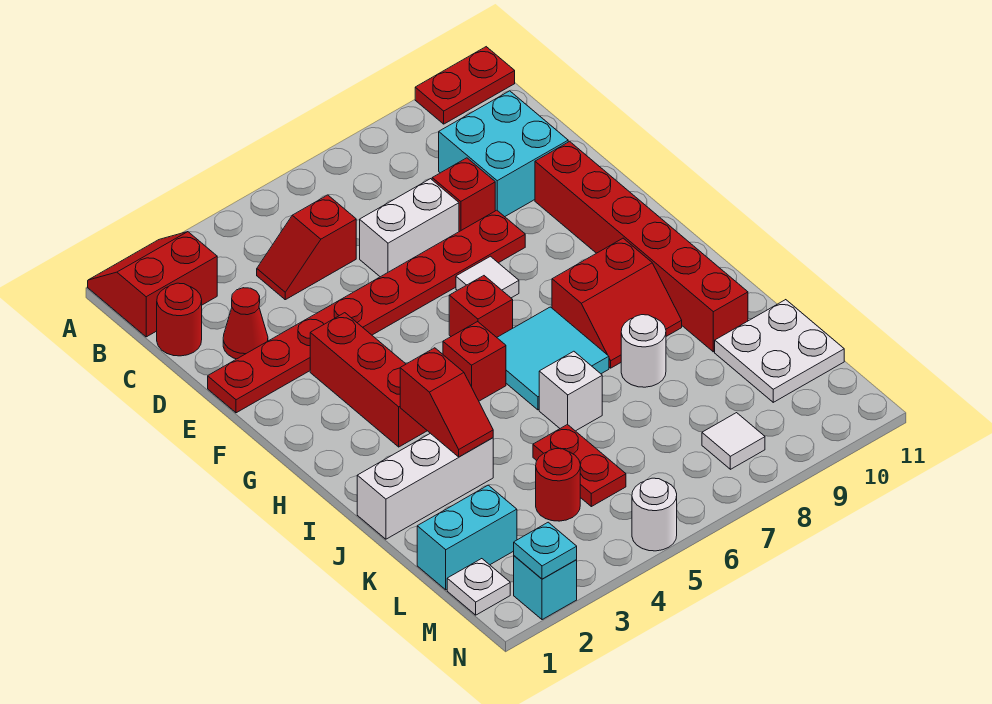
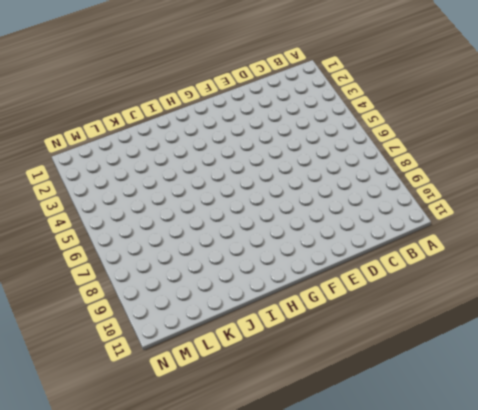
none -> red slope A1:B2 level 1 top B
none -> red plate A10:A11 level 1
none -> red round brick C1 level 1

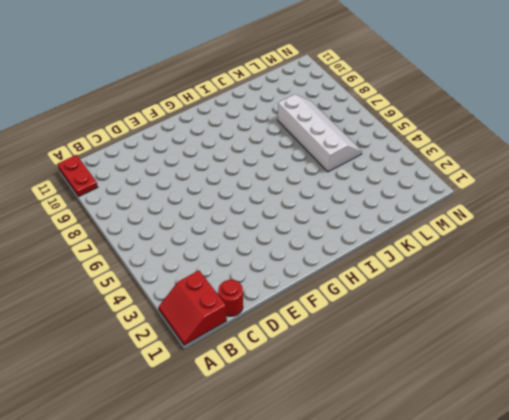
white slope K5:L8 level 1 top K -> red plate K5:L5 level 1
none -> red slope C4:C5 level 1 top 5
none -> cyan brick C9:D10 level 1
none -> red cone D2 level 1

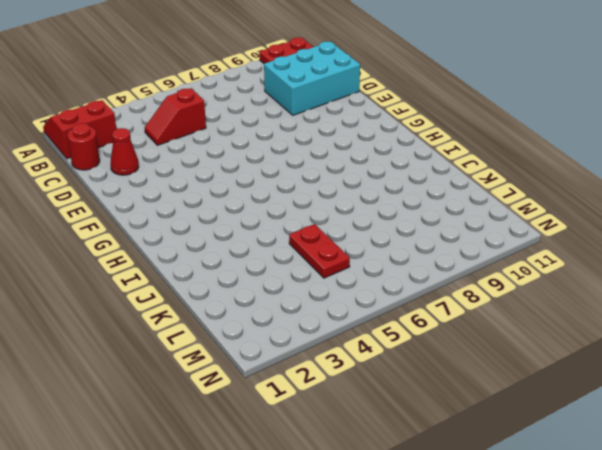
cyan brick C9:D11 level 1 -> cyan brick C9:D10 level 1
none -> white brick D6:D7 level 1
none -> red brick D8 level 1
none -> red plate E1:E8 level 1

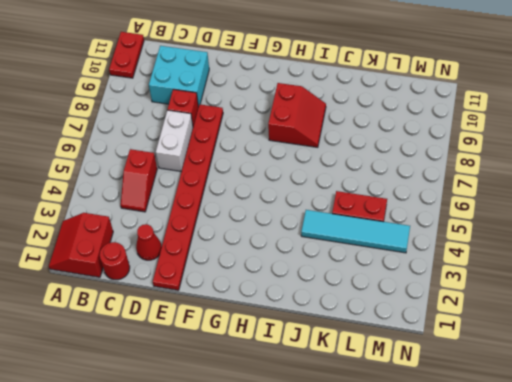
cyan tile J4:M4 level 1 -> red round brick L4 level 1
none -> red brick E10:J10 level 1
none -> red brick F3:H3 level 1
none -> white tile F7 level 1

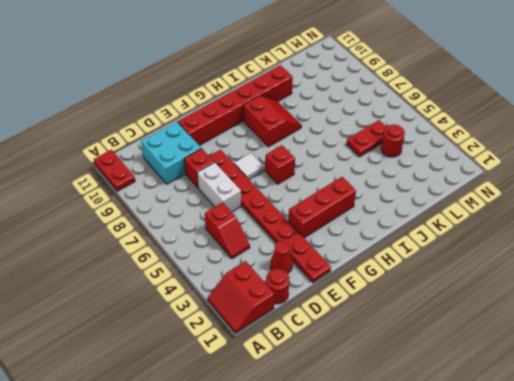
none -> red brick H5 level 1
none -> cyan tile H6:I7 level 1
none -> white brick J1:J3 level 1

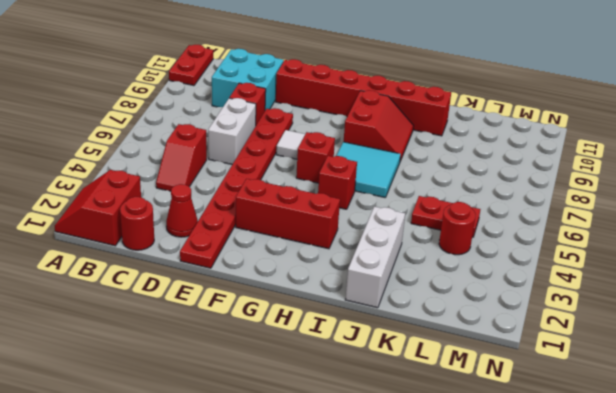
none -> white brick J6 level 1
none -> white round brick J8 level 1
none -> white plate K10:L11 level 1

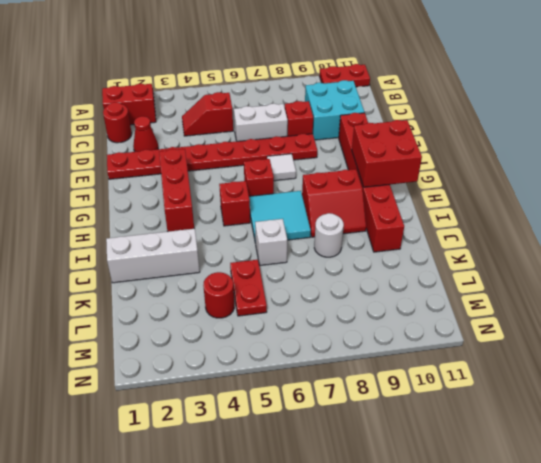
red brick G10:H11 level 2 -> none
none -> white plate K10:L11 level 1
none -> cyan brick L1:L2 level 1
none -> white plate M1 level 1

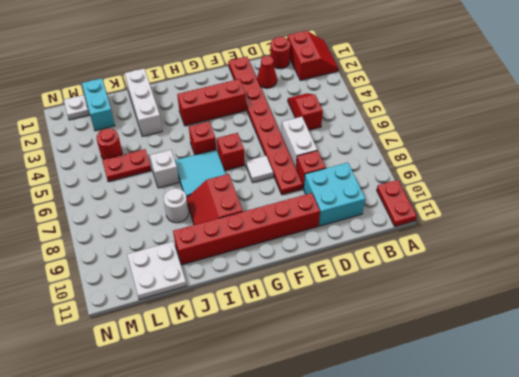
none -> white tile M8 level 1
none -> cyan brick N2 level 1
none -> white round brick N5 level 1

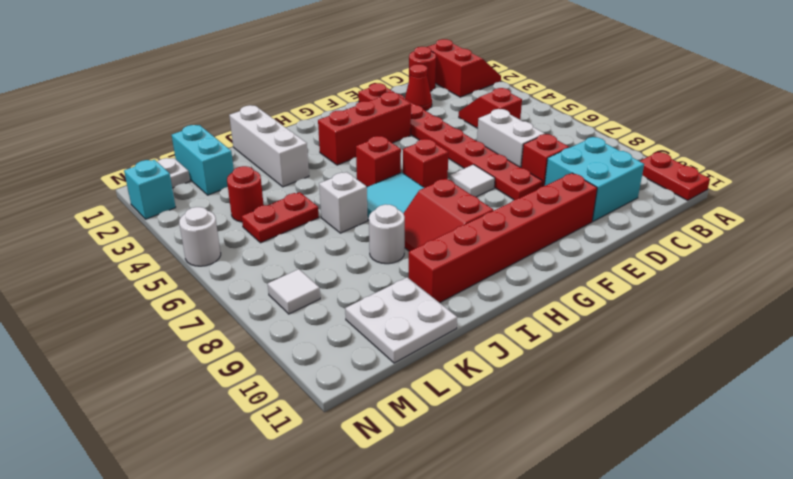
none -> red slope I3:J3 level 2 top I
none -> cyan plate N2 level 2

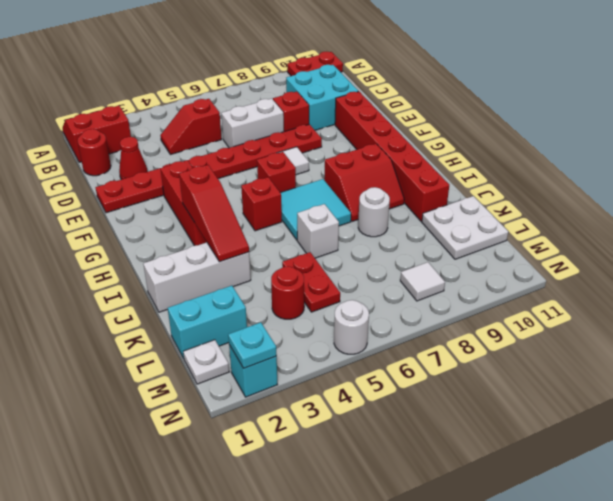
red slope H3:J3 level 2 top H -> red slope I3:J3 level 2 top I

